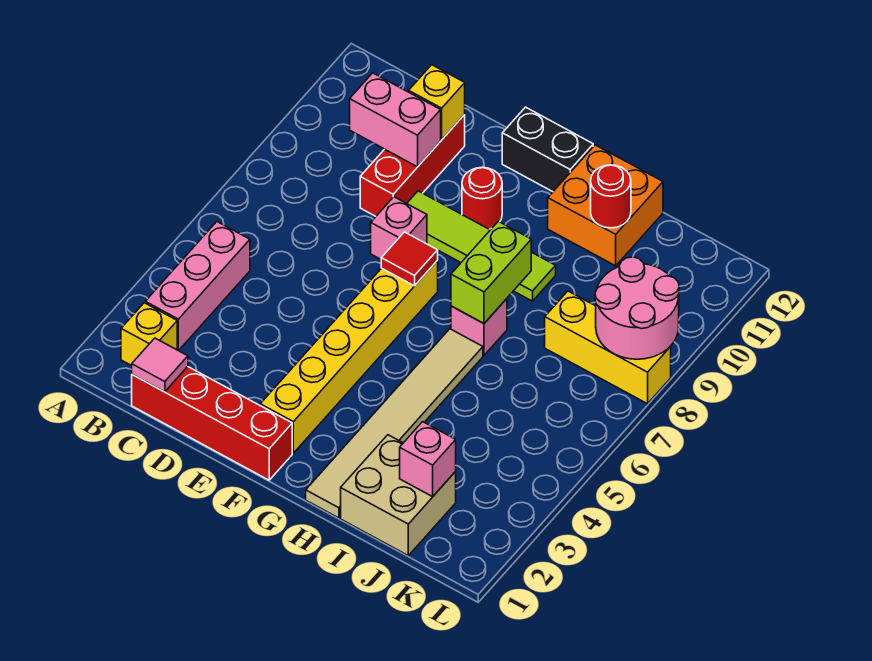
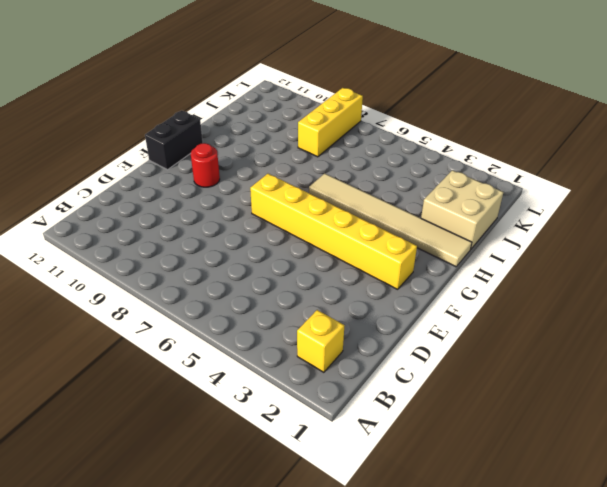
none -> pink brick B3:B5 level 1
none -> red brick C1:F1 level 1
none -> red brick D9:D11 level 1

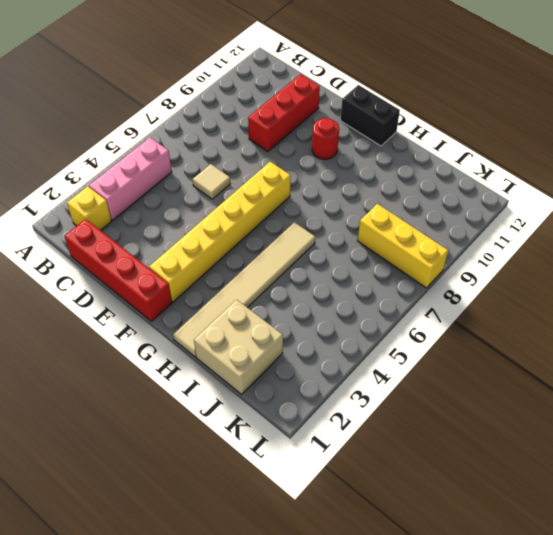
tan tile D6 level 1 -> none
none -> pink brick E8 level 1
none -> lime tile E9:H9 level 1
none -> pink brick H7 level 1

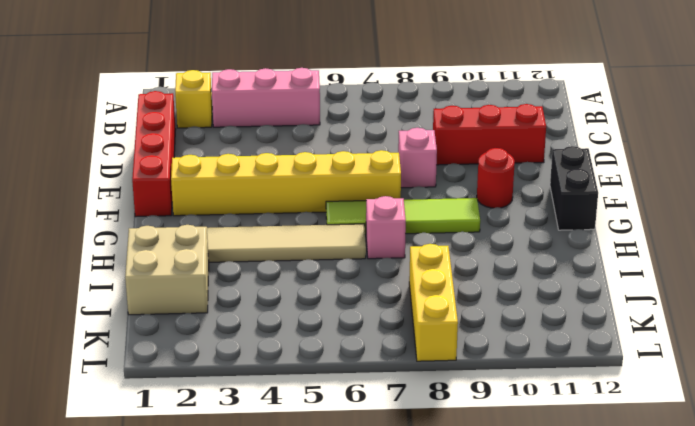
lime tile G6:G9 level 1 -> lime tile E9:H9 level 1
none -> orange brick H11:I12 level 1
none -> pink tile C1 level 2
none -> pink brick C10:D10 level 2

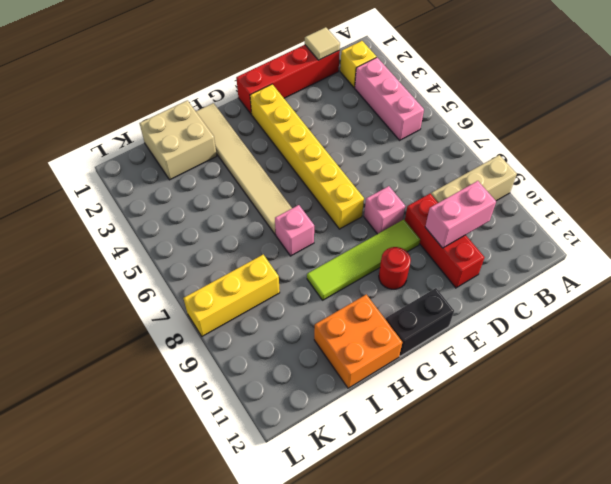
tan brick A9:C9 level 1 -> none
tan tile C1 level 2 -> pink tile C1 level 2
none -> yellow brick D11 level 2
none -> red tile F7 level 2
none -> lime brick H7:H8 level 2

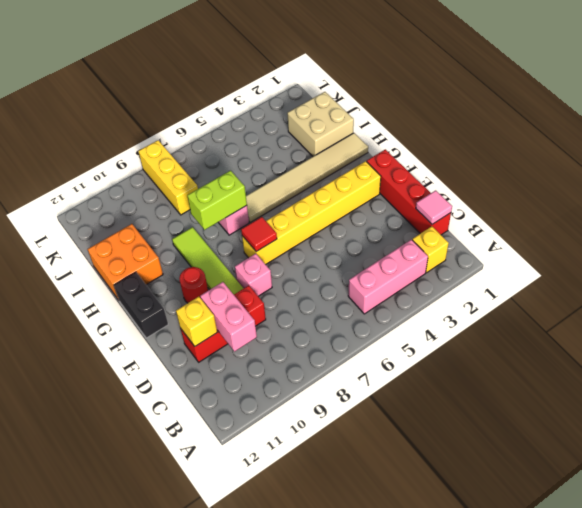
none -> red round brick I11 level 2
none -> pink brick J2 level 2
none -> pink round brick K8:L9 level 2

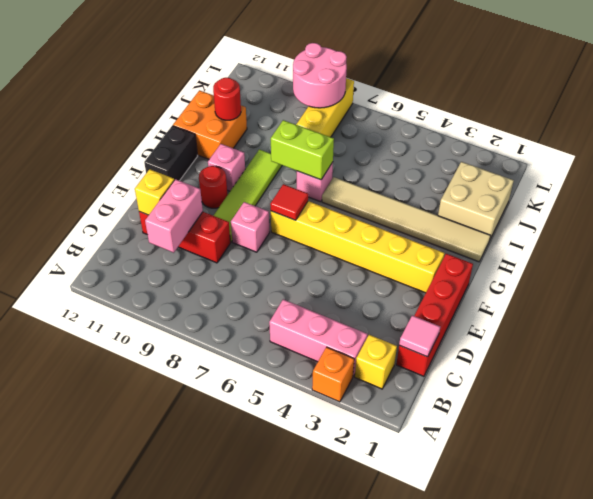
orange brick A3 level 1 -> none
pink brick G10 level 1 -> pink brick J2 level 2

